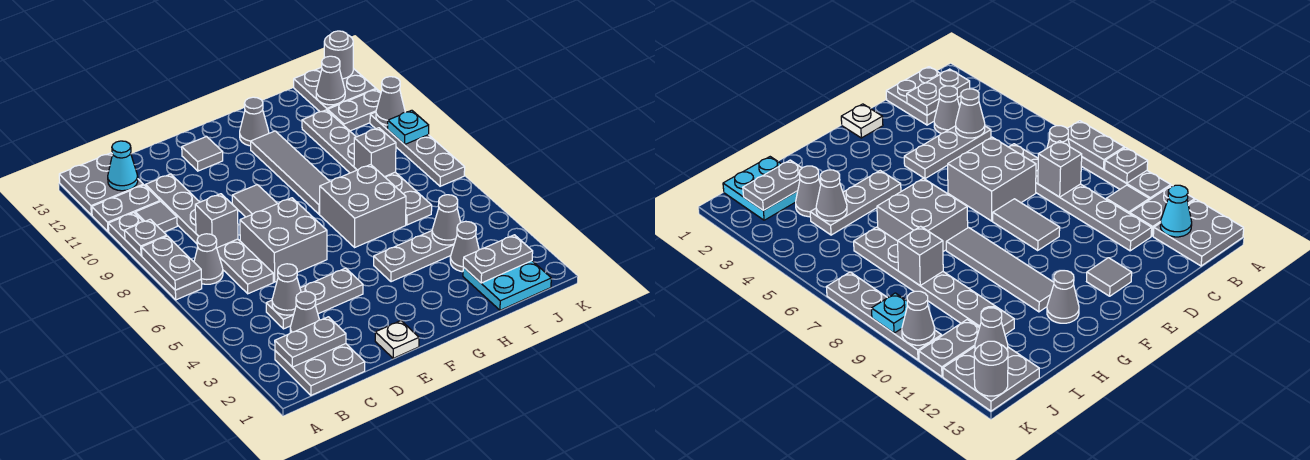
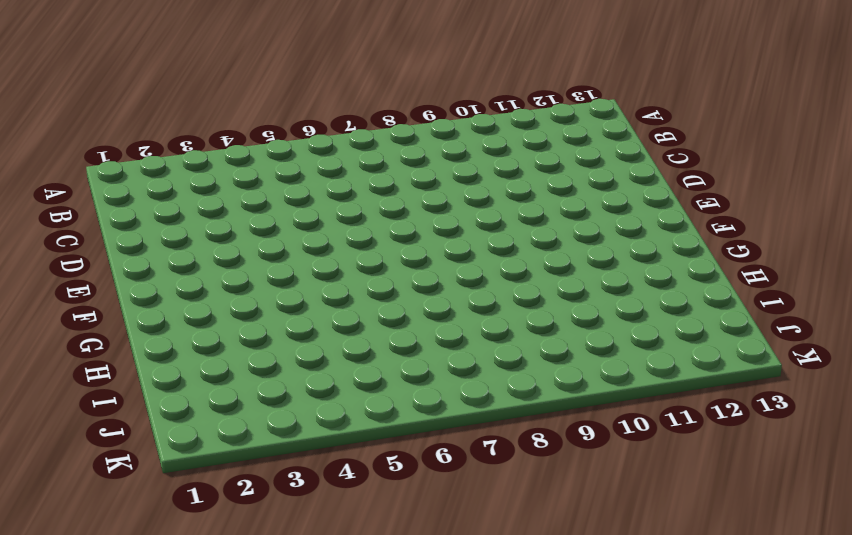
none -> grey plate A7:A10 level 1
none -> grey plate A11:B11 level 1
none -> grey plate A12:B13 level 1
none -> grey plate B1:C2 level 1

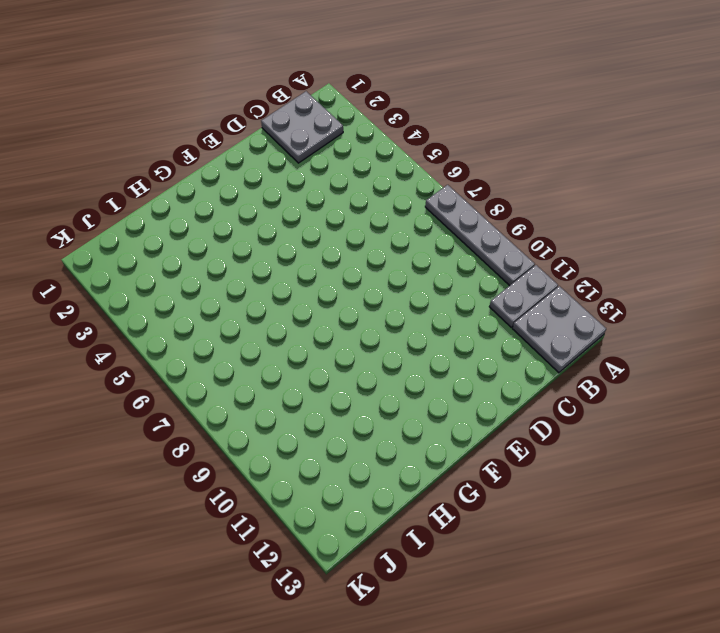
none -> grey cone B7 level 1
none -> grey tile B10 level 1
none -> grey cone C3 level 1
none -> grey plate C4:E4 level 1

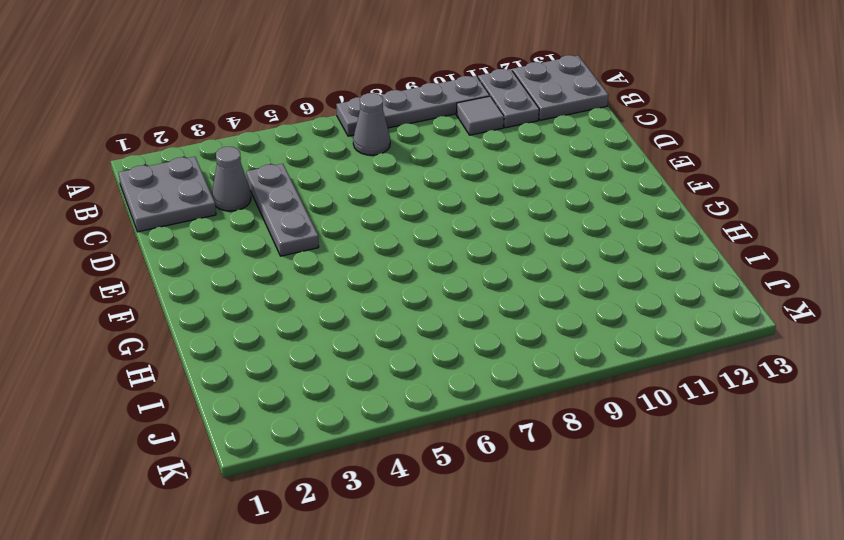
none -> grey plate C6:C11 level 1
none -> grey brick D6:E7 level 1
none -> white plate E1 level 1
none -> grey tile E8:E9 level 1

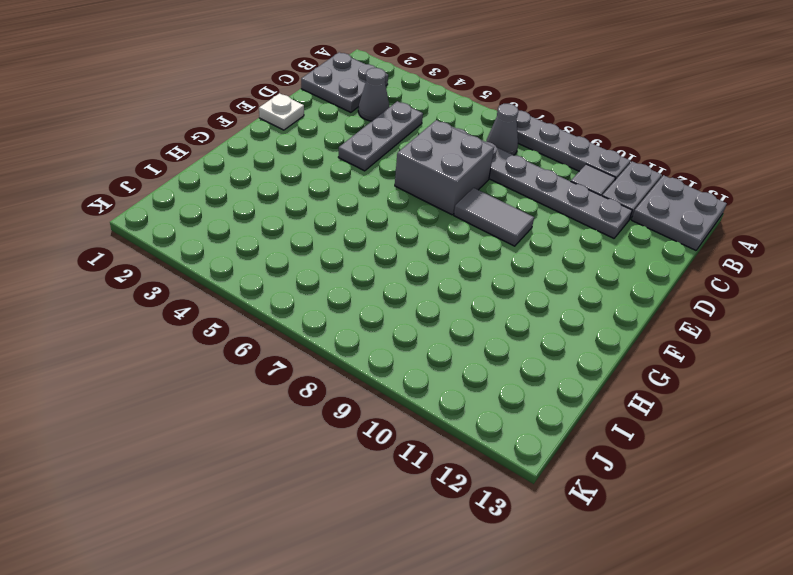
none -> grey tile E12 level 1
none -> grey plate G4:I4 level 1
none -> grey brick G6:H7 level 1
none -> grey tile G8:G11 level 1

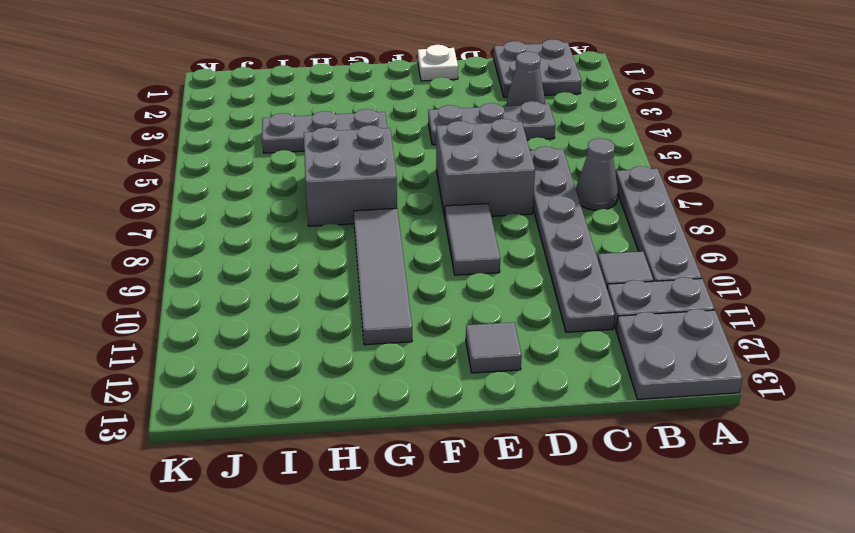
none -> grey cone G12 level 1
none -> cyan plate I1:J2 level 1
none -> grey cone I3 level 1
none -> grey plate I6:I11 level 1

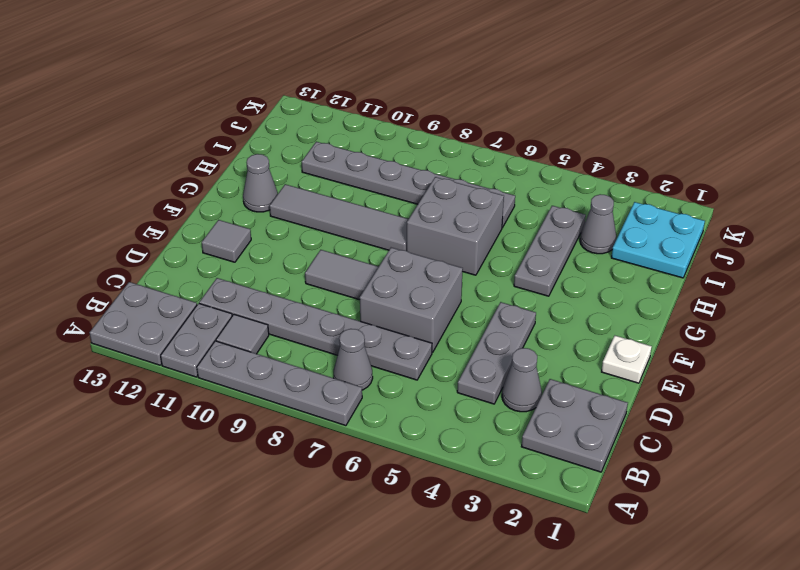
none -> grey plate J11:K11 level 1
none -> grey plate J12:K13 level 1
none -> grey plate K7:K10 level 1
none -> grey plate A7:A8 level 2

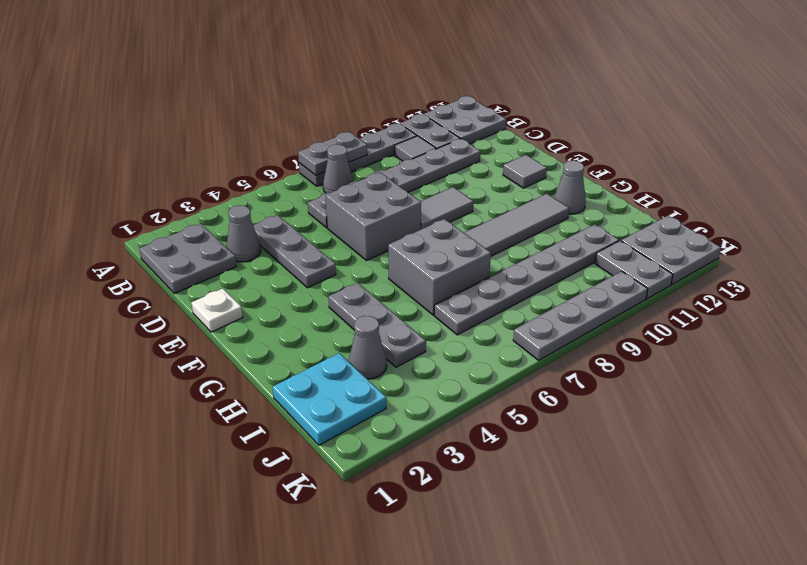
none -> grey plate A9 level 2
none -> grey plate B2:C2 level 2
none -> cyan cone B12 level 2
none -> grey cone C4 level 2

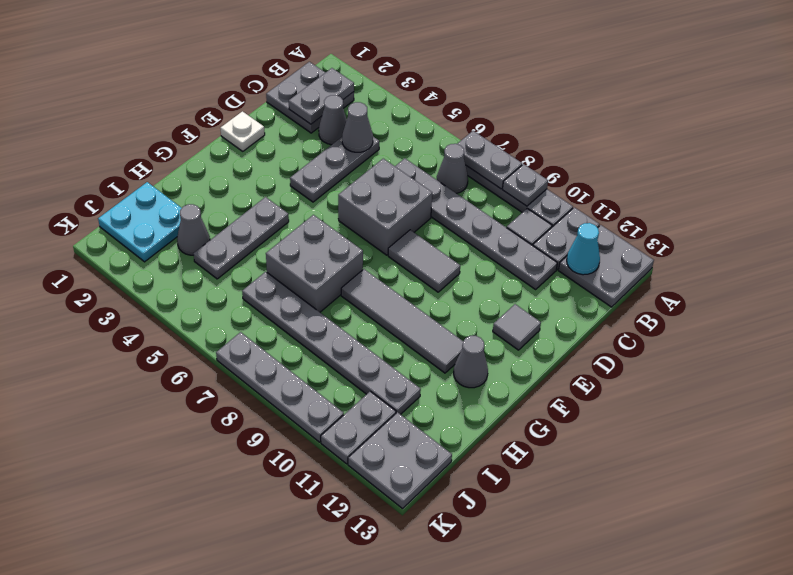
none -> grey brick C8 level 2
none -> grey plate I2:J2 level 2
none -> grey cone I4 level 2
none -> grey brick I8 level 2

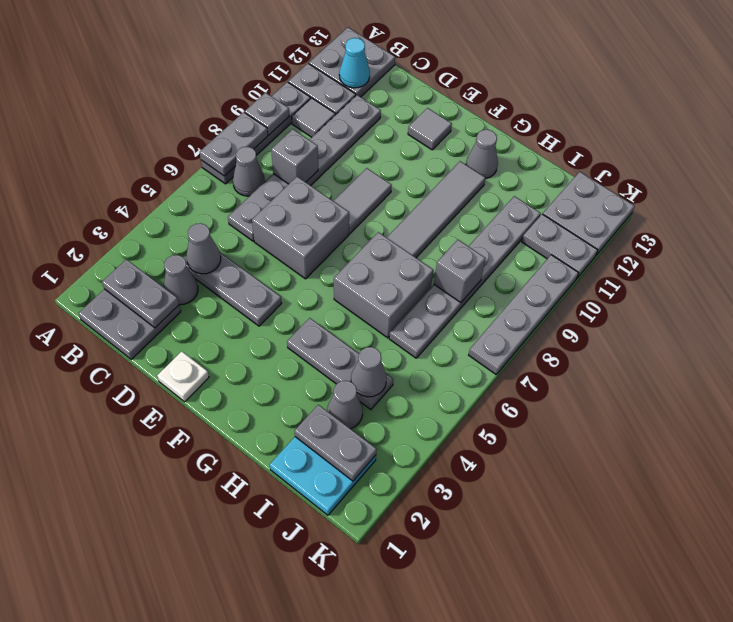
none -> grey cone J12 level 2
none -> cyan plate K9 level 2
none -> grey cone K10 level 2
none -> grey round brick K13 level 2

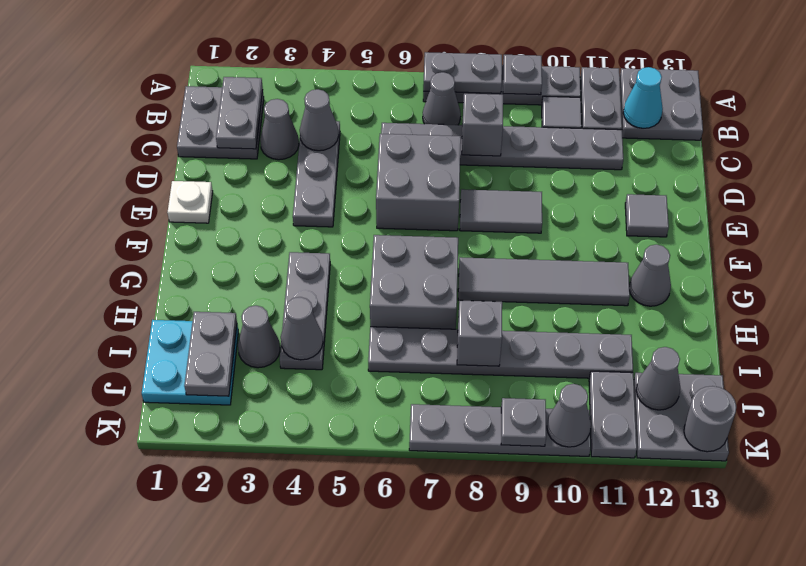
grey plate K9 level 2 -> cyan plate K9 level 2

